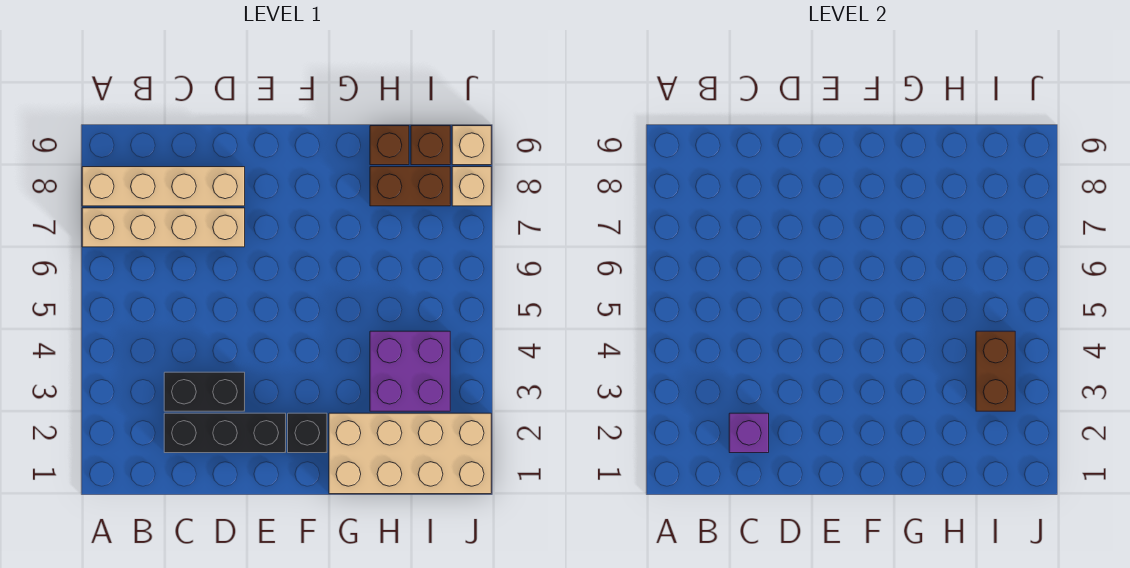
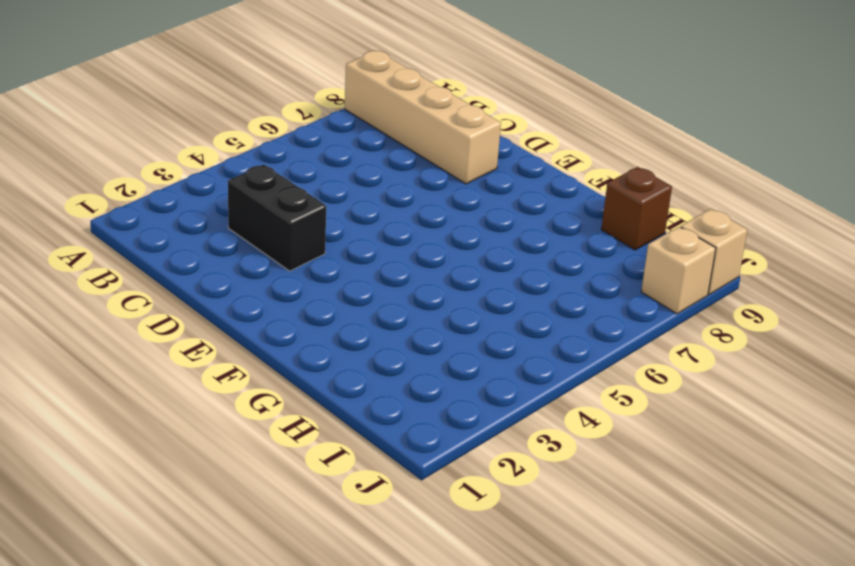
none -> tan brick A7:D7 level 1
none -> black brick C2:E2 level 1
none -> black brick F2 level 1

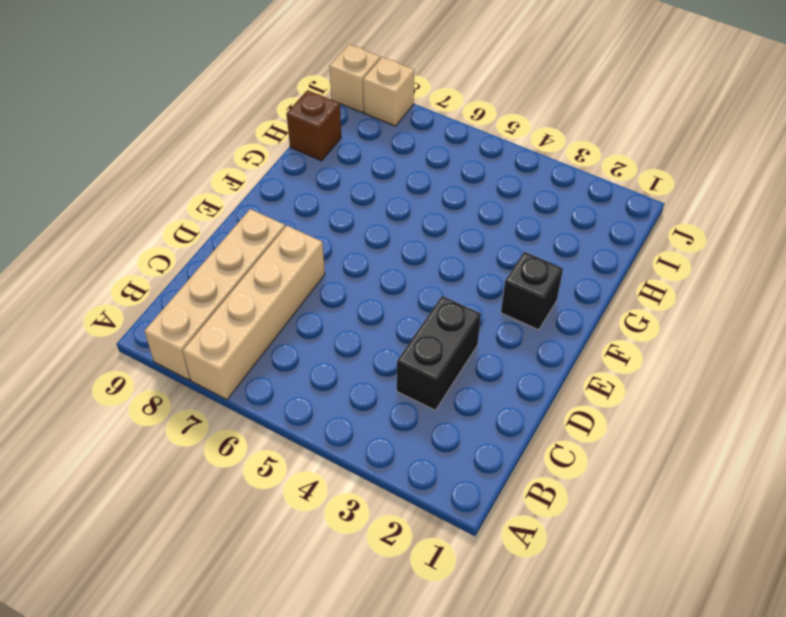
none -> black brick C2:E2 level 1
none -> tan brick G1:J2 level 1
none -> purple brick H3:I4 level 1

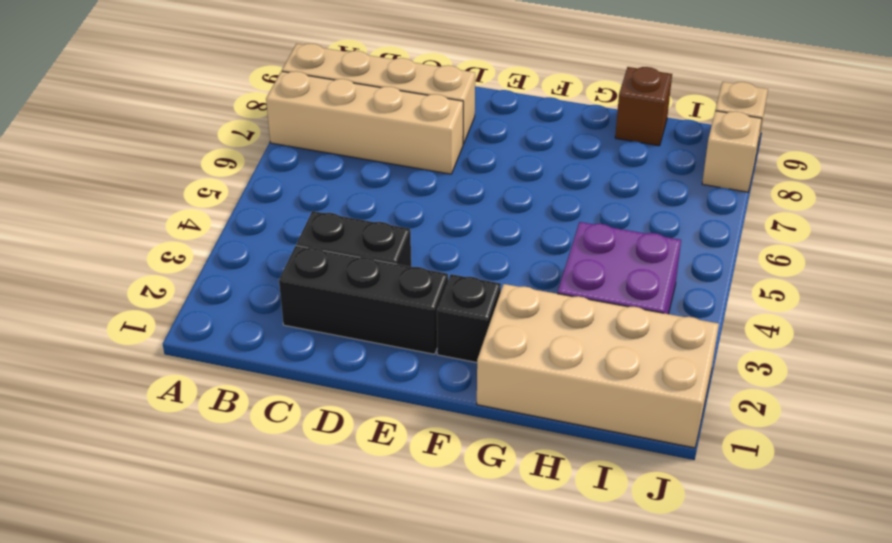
none -> brown brick H8:I8 level 1
none -> brown brick I9 level 1
none -> purple brick C2 level 2

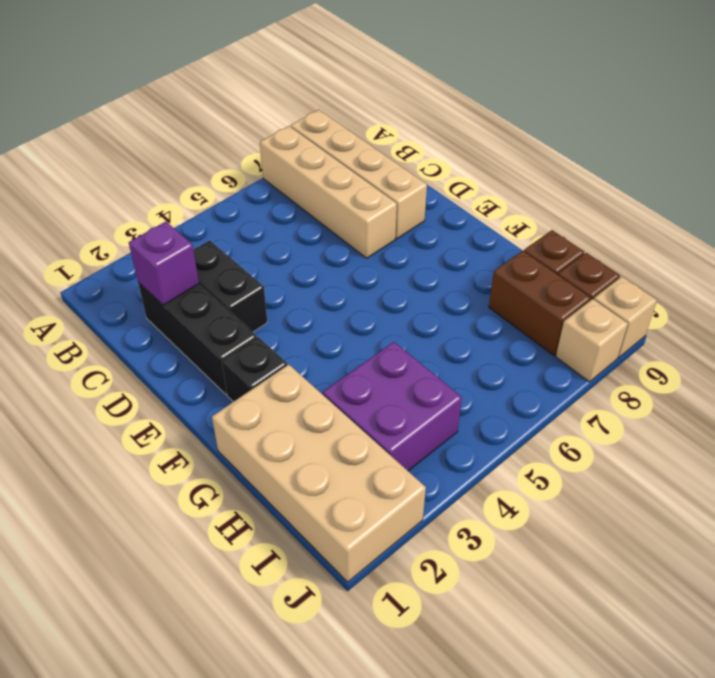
none -> brown brick I3:I4 level 2

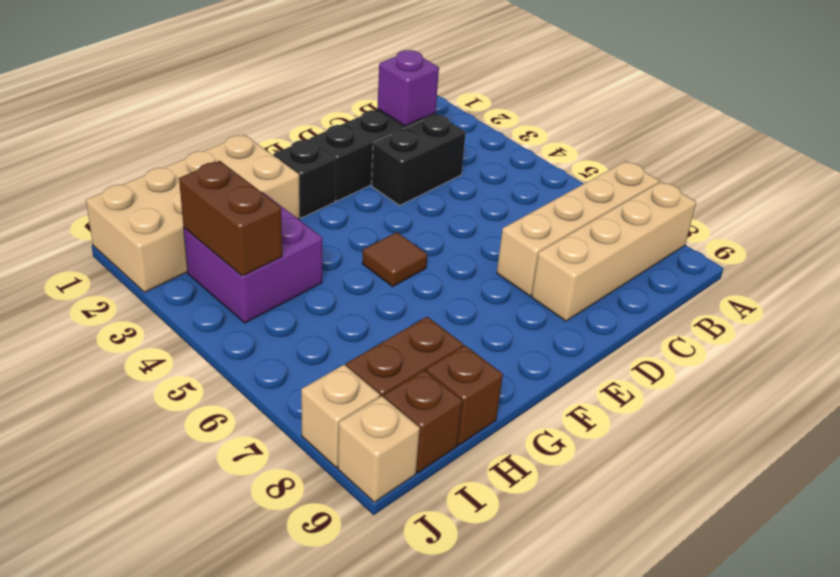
brown tile F5 level 1 -> none

